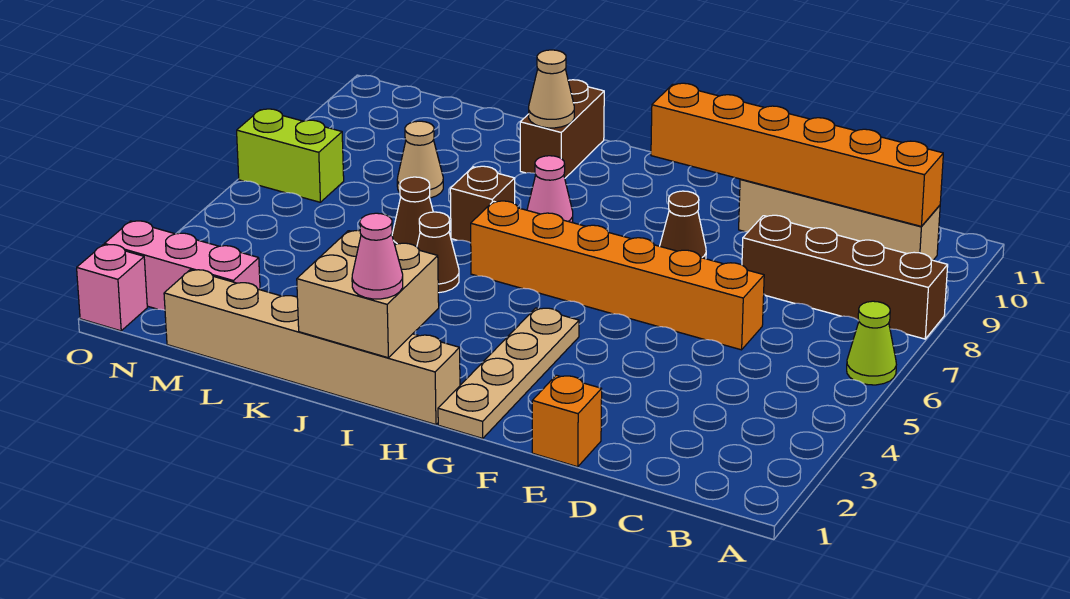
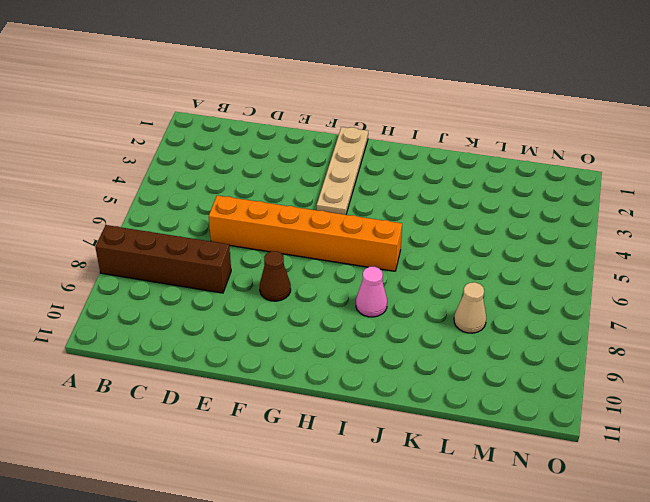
none -> lime cone A6 level 1
none -> tan brick B10:E10 level 1
none -> orange brick E1 level 1

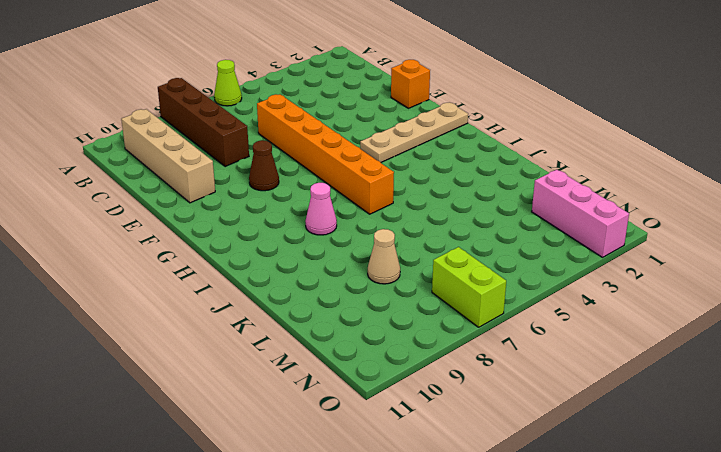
none -> tan brick H1:M1 level 1
none -> brown cone J5 level 1
none -> brown brick J7 level 1

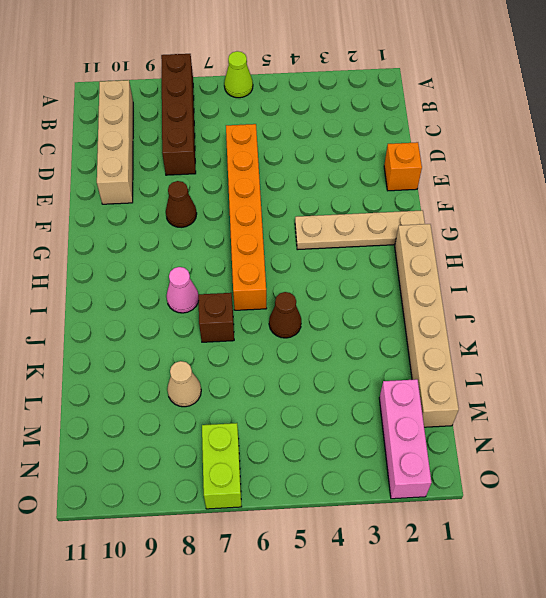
none -> brown brick J10:J11 level 1
none -> brown cone K6 level 1
none -> pink brick O1 level 1

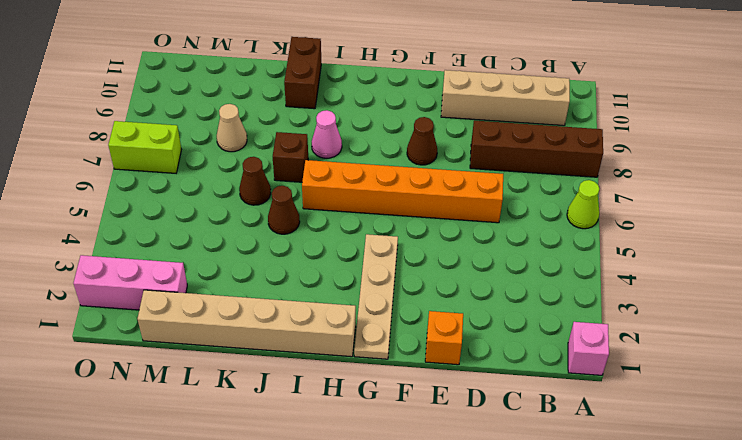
pink brick A1 level 1 -> pink brick O1 level 1
none -> orange brick B10:G10 level 2
none -> tan brick I1:J2 level 2
none -> tan cone J10 level 2

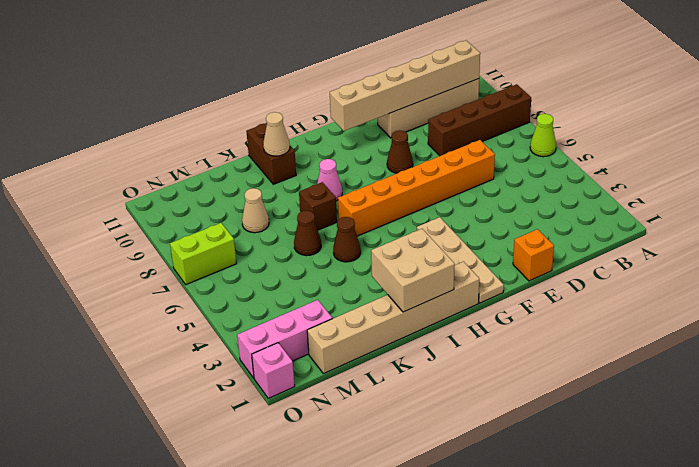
tan brick B10:G10 level 2 -> orange brick B10:G10 level 2
none -> pink cone I1 level 3

